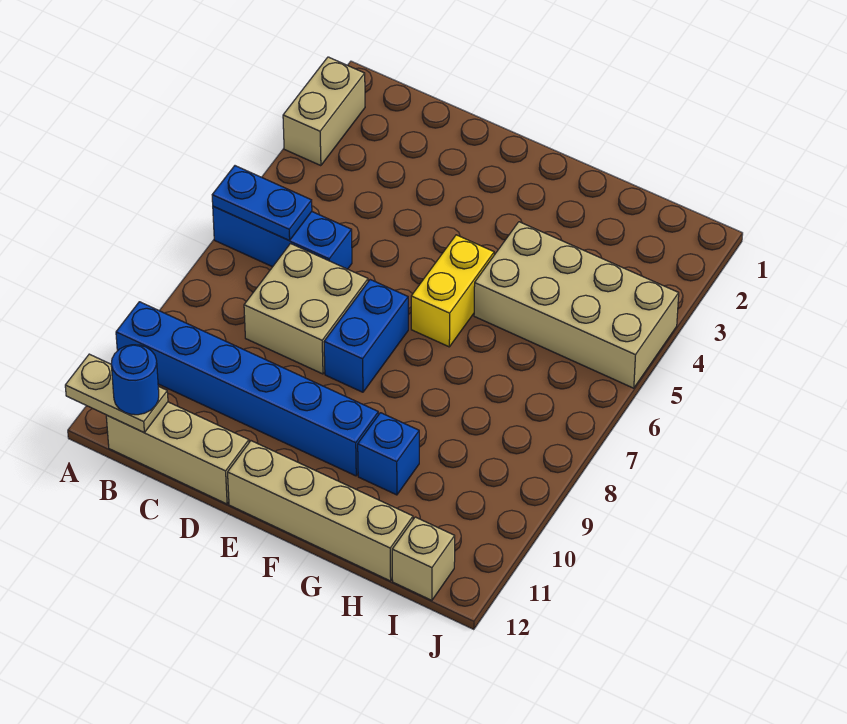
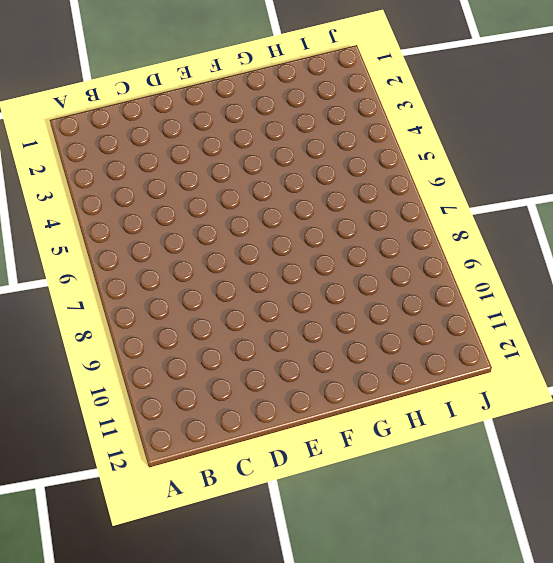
none -> tan brick A2:A3 level 1
none -> blue brick A6:C6 level 1
none -> blue brick A10:F10 level 1

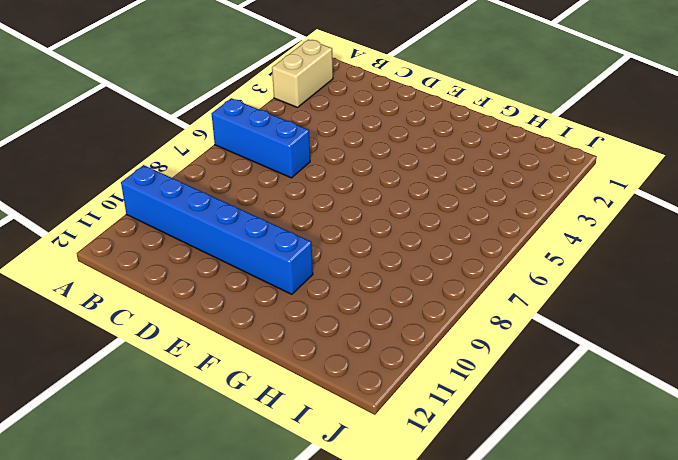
none -> tan brick B12:D12 level 1
none -> tan brick C7:D8 level 1
none -> blue brick E7:E8 level 1

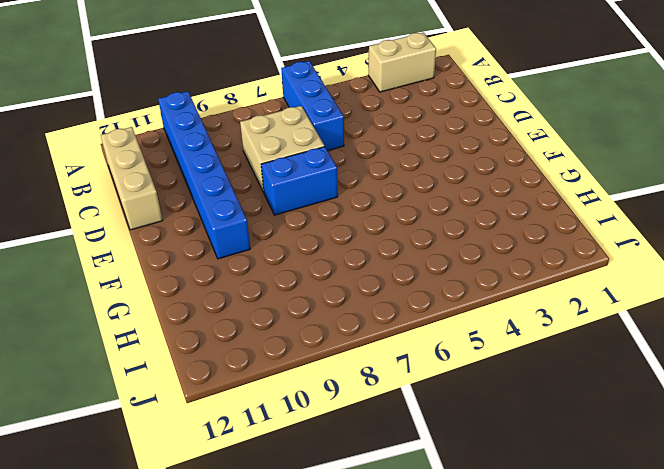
none -> tan brick E12:H12 level 1
none -> yellow brick F5:F6 level 1
none -> tan brick G4:J5 level 1

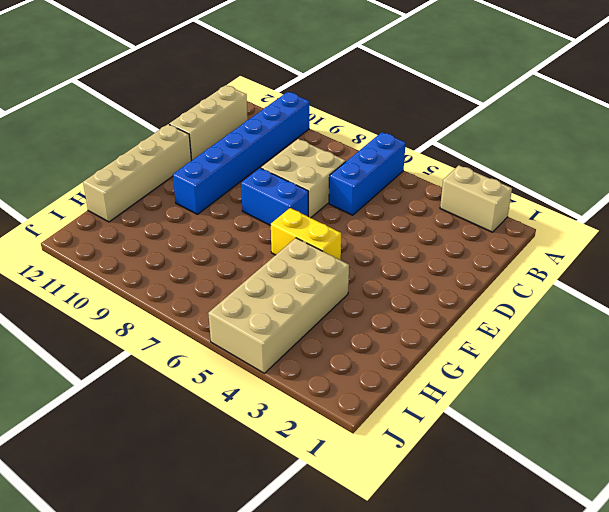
none -> blue brick G10 level 1
none -> tan brick I12 level 1
none -> blue plate A6:B6 level 2

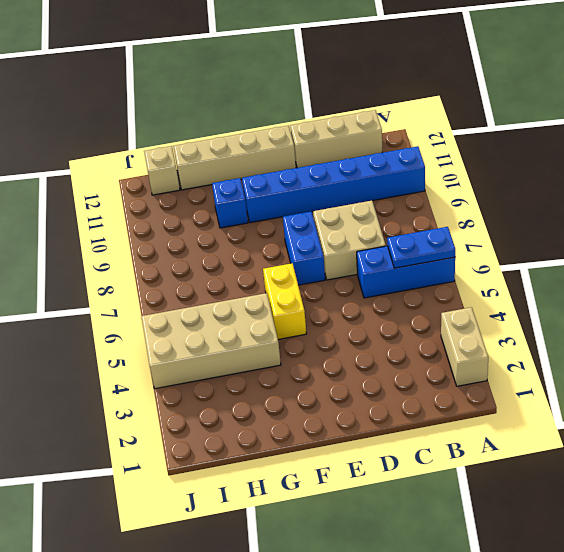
none -> tan plate A12:B12 level 2
none -> blue round brick B12 level 3

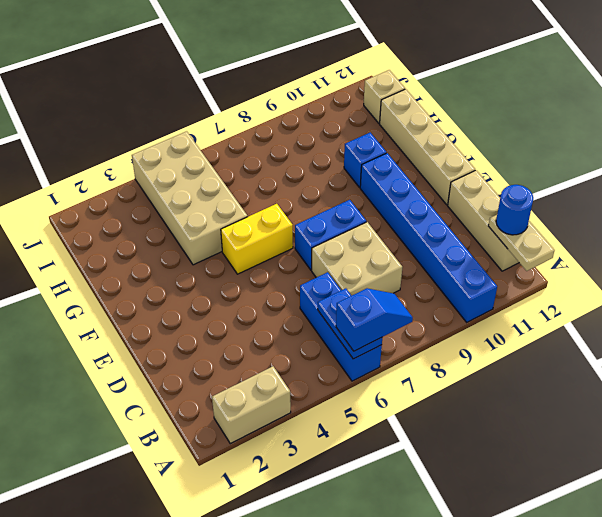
blue slope A6:A7 level 3 top 6 -> none

